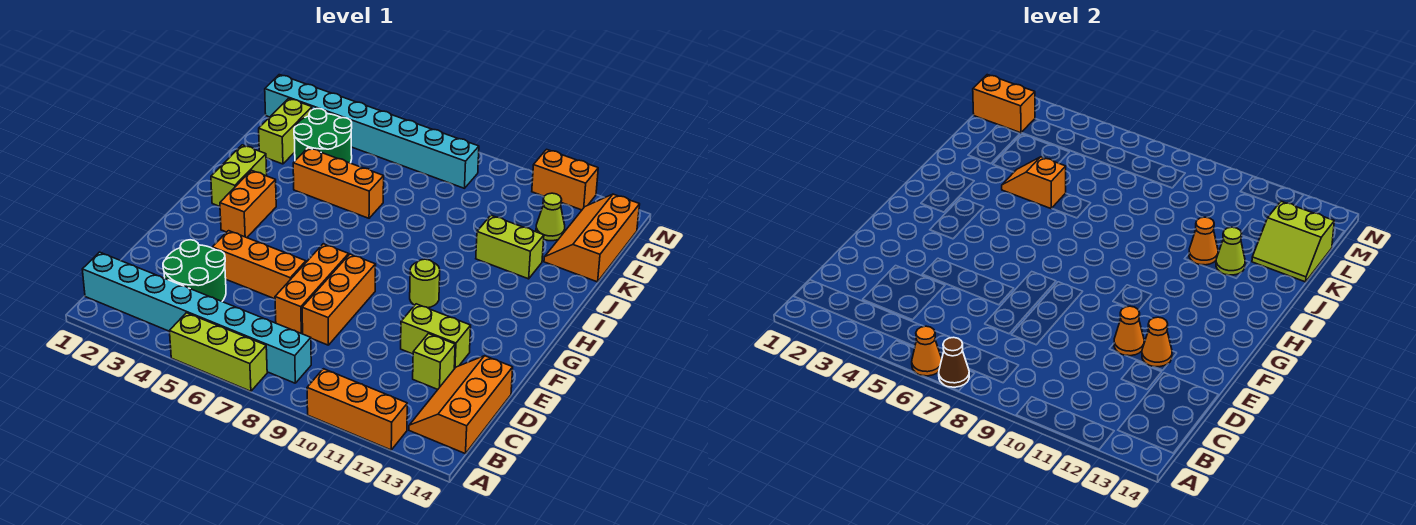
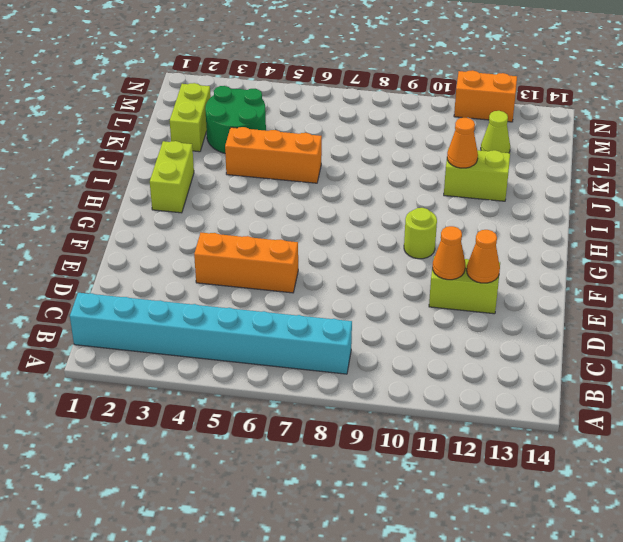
none -> lime brick A5:A7 level 1
none -> orange brick A10:A12 level 1
none -> orange slope B13:D14 level 1 top 14
none -> green round brick C3:D4 level 1

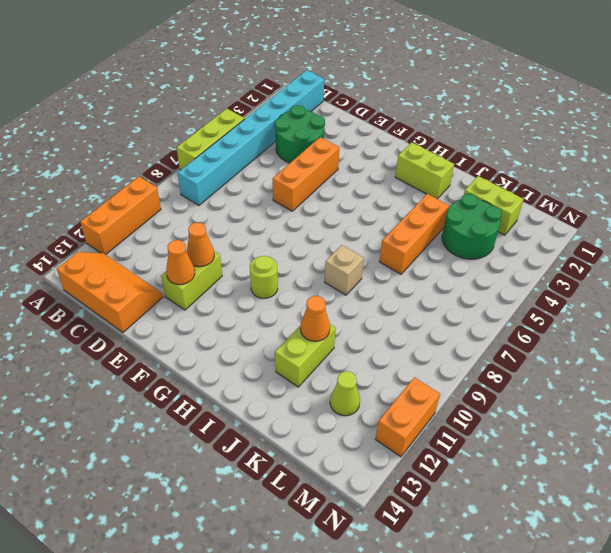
tan brick I8 level 1 -> none
none -> orange brick D7:F7 level 1
none -> orange brick D8:F8 level 1
none -> lime brick D12 level 1
none -> orange brick G3:H3 level 1

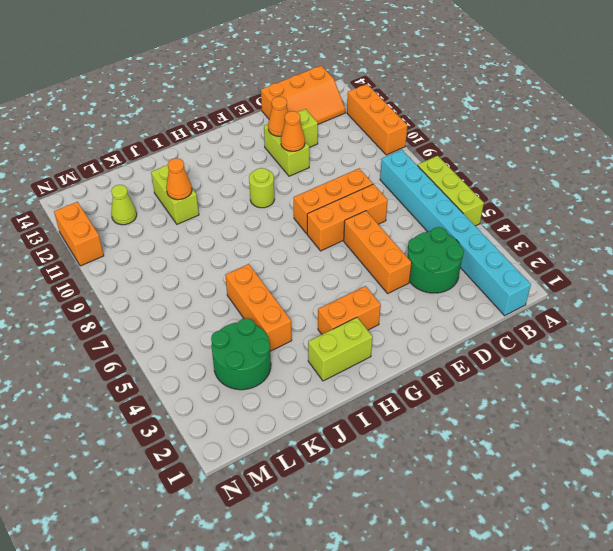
none -> lime brick K2:L2 level 1
none -> orange slope K13:M14 level 1 top 14
none -> cyan brick M1:M8 level 1
none -> orange cone A6 level 2

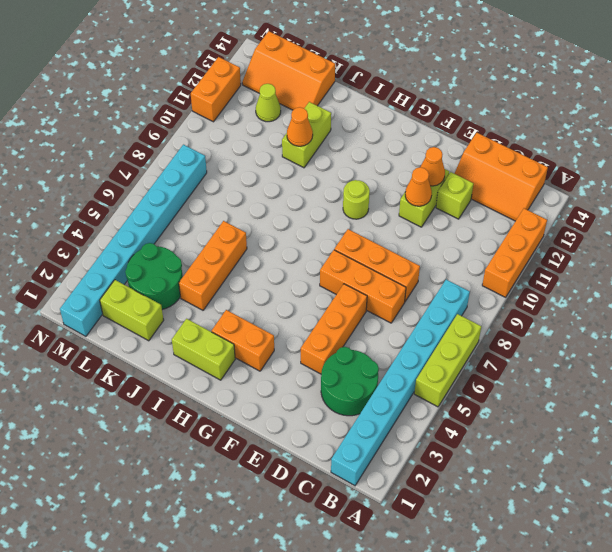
none -> orange cone A6 level 2
none -> brown cone A7 level 2
none -> orange slope J4:J5 level 2 top 5
none -> lime cone J12 level 2

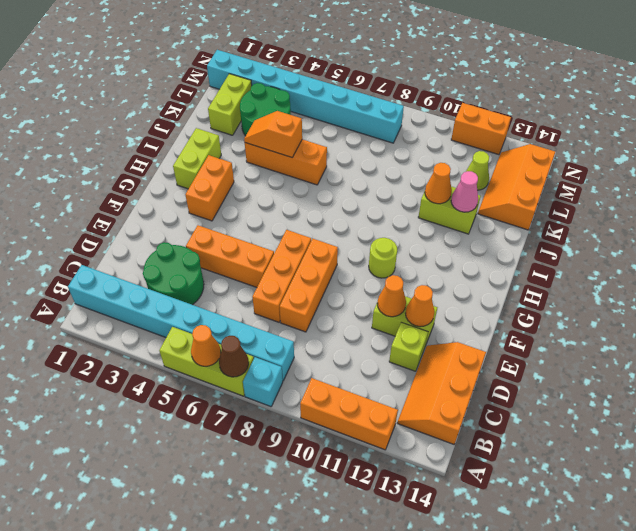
cyan brick A8 level 1 -> none
pink cone J12 level 2 -> lime cone J12 level 2
none -> lime slope K13:L14 level 2 top L
none -> orange brick M1:M2 level 2

